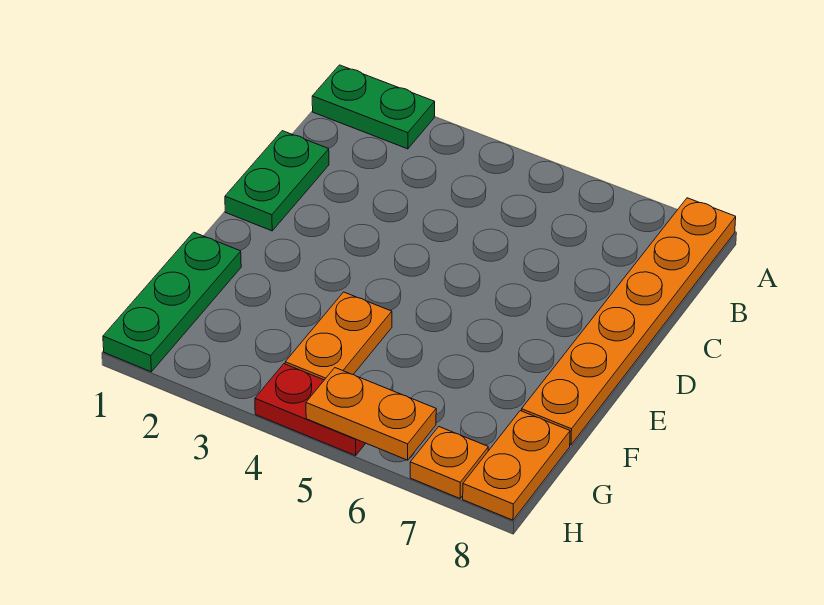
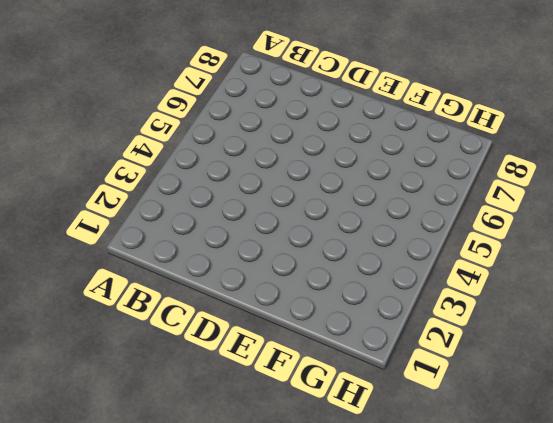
none -> green plate A1:A2 level 1
none -> orange plate A8:F8 level 1

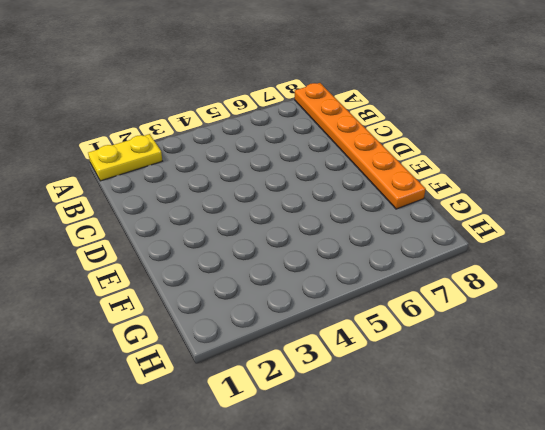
yellow plate A1:A2 level 1 -> green plate A1:A2 level 1
none -> green plate C1:D1 level 1
none -> green plate F1:H1 level 1

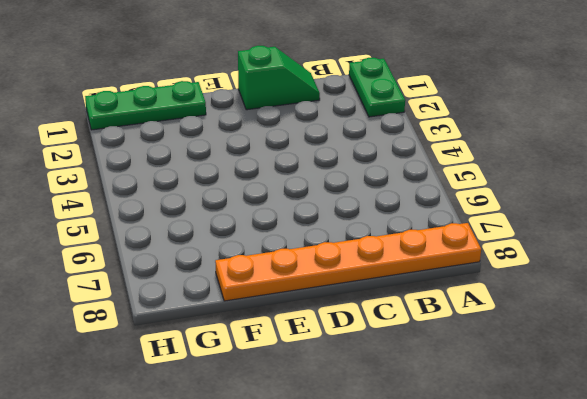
green slope C1:D1 level 1 top D -> green plate C1:D1 level 1
none -> orange plate F4:G4 level 1
none -> orange plate G8:H8 level 1

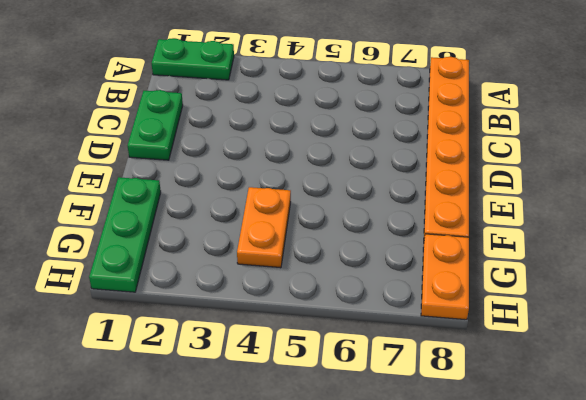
none -> red plate H4:H5 level 1
none -> orange plate H7 level 1

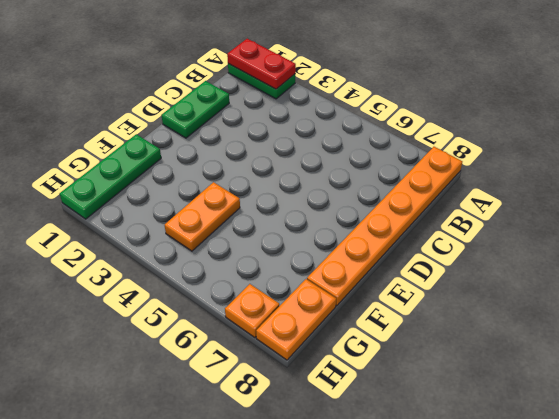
red plate A1:A2 level 2 -> red plate H4:H5 level 1
none -> orange plate H5:H6 level 2

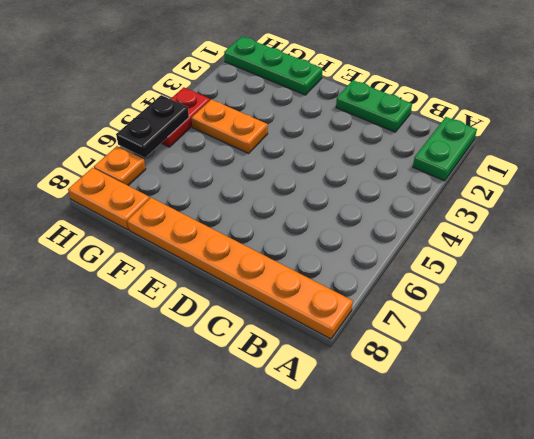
black plate H5:H6 level 2 -> orange plate H5:H6 level 2

